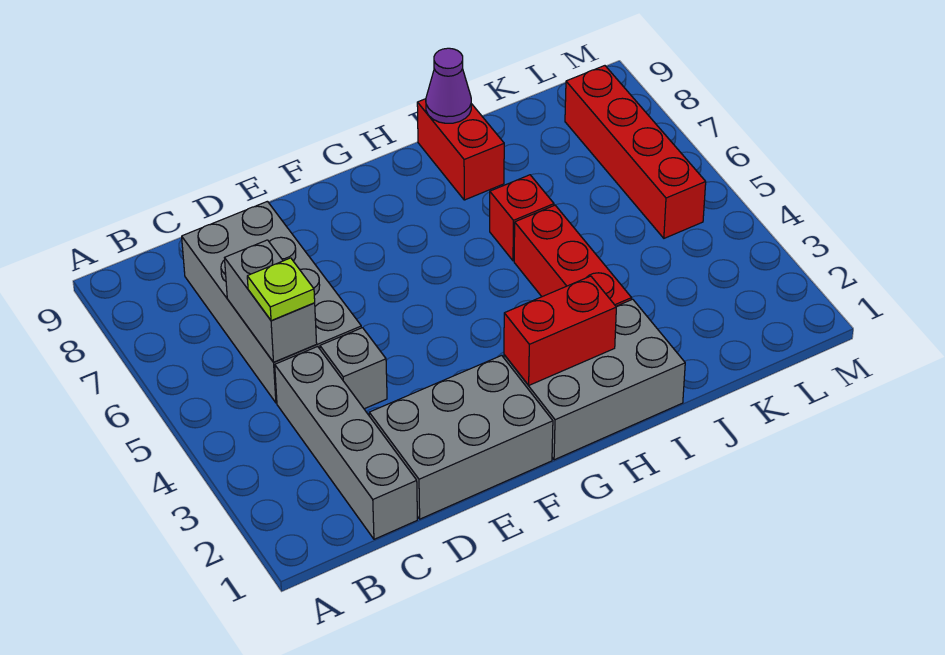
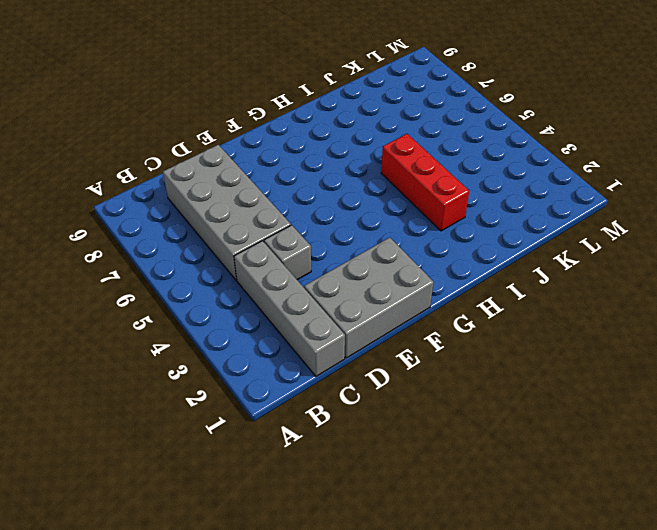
none -> grey brick G1:I2 level 1
none -> red brick I6 level 1
none -> red brick I8:I9 level 1

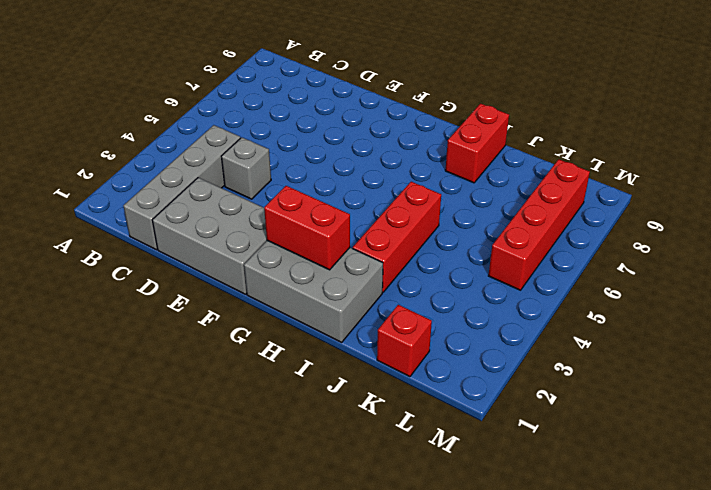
red brick K1 level 1 -> red brick I6 level 1
none -> grey brick C5:D8 level 1
none -> grey brick C5:C6 level 2
none -> purple cone I9 level 2

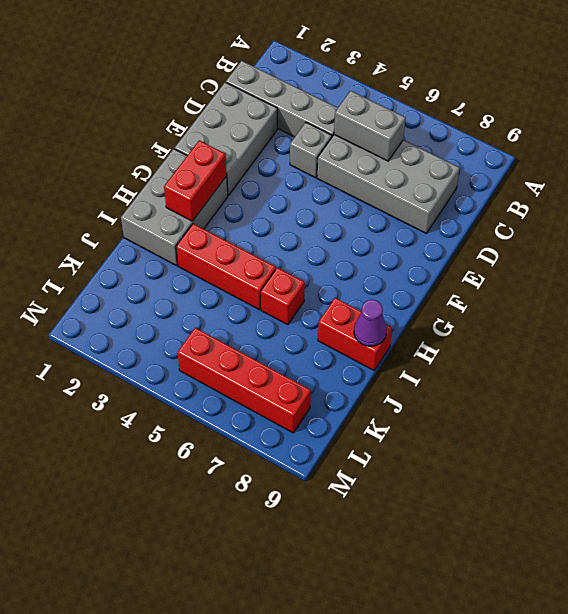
none -> lime plate C5 level 3

